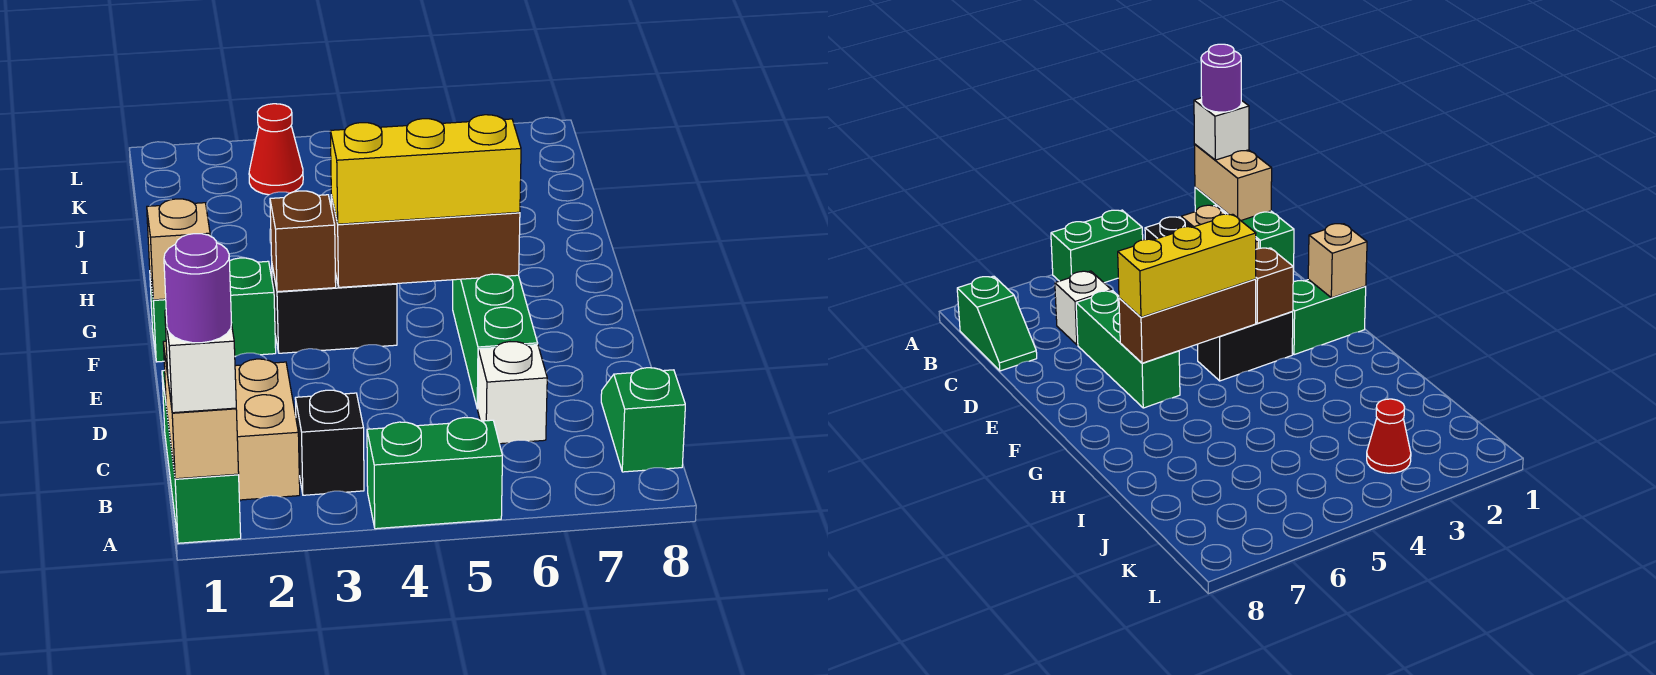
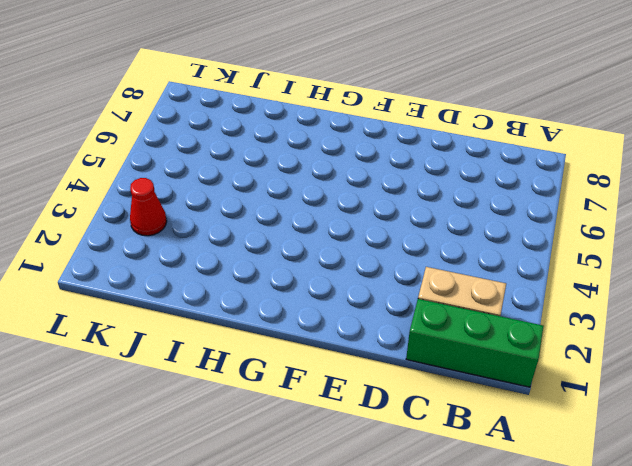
none -> green brick A4:A5 level 1
none -> black brick B3 level 1
none -> green slope B8:C8 level 1 top B

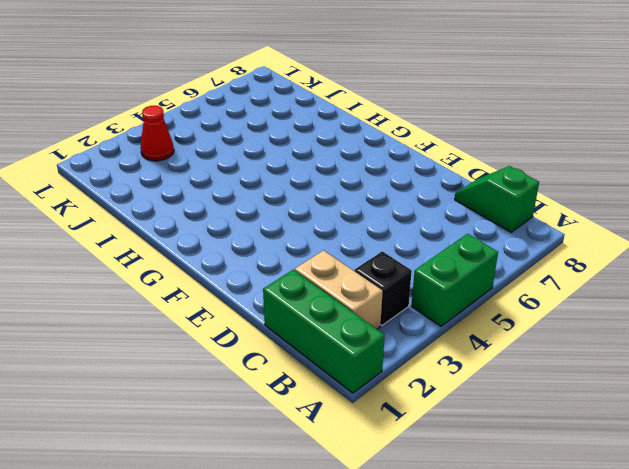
none -> white brick C6 level 1
none -> green brick D6:F6 level 1
none -> green brick F1:F2 level 1

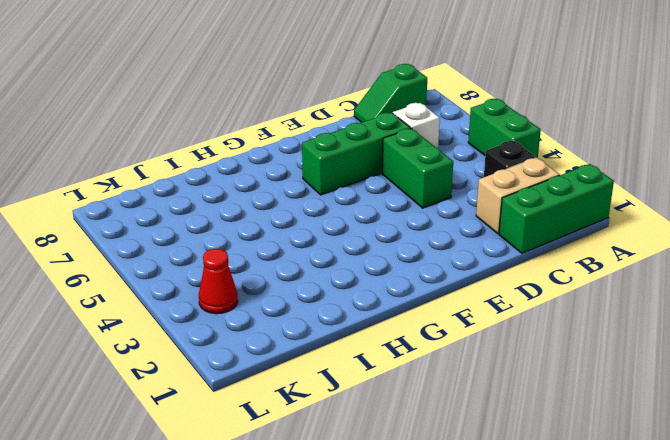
green brick D4:D5 level 1 -> green brick F1:F2 level 1
none -> black brick F3:F4 level 1
none -> tan brick A1:B1 level 2
none -> tan brick F1 level 2

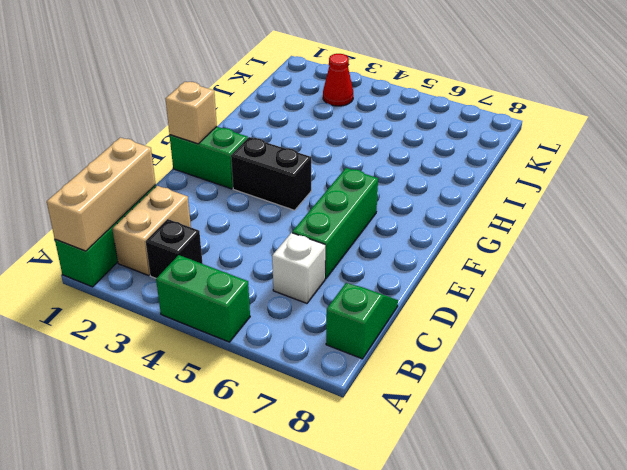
tan brick A1:C1 level 2 -> tan brick A1:B1 level 2
none -> brown brick F3 level 2
none -> brown brick F4:F6 level 2
none -> white brick A1 level 3

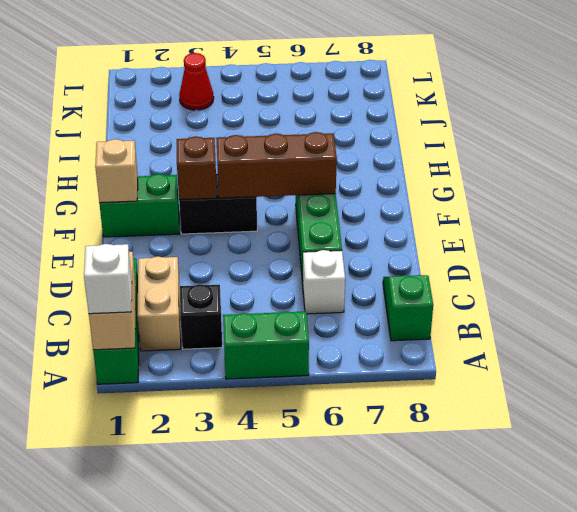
none -> yellow brick F4:F6 level 3
none -> purple round brick A1 level 4

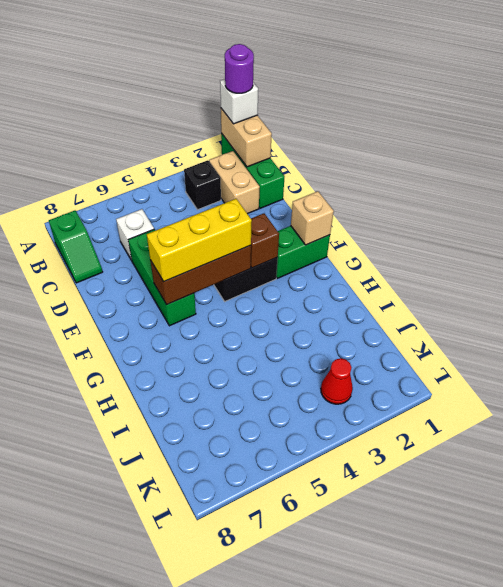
none -> green brick A4:A5 level 1

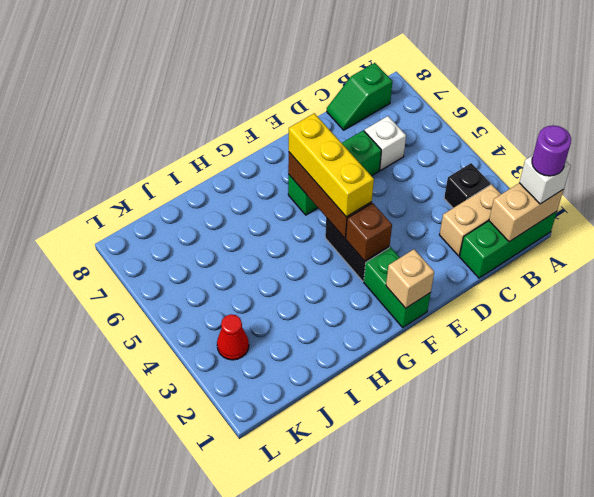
none -> green brick A4:A5 level 1

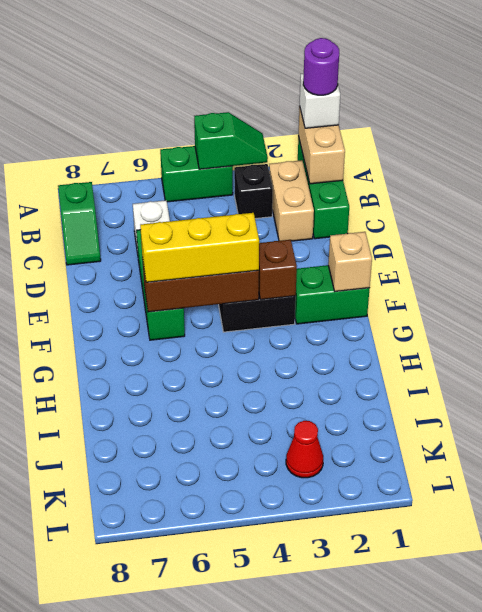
green slope A3:A4 level 2 top 4 -> none

